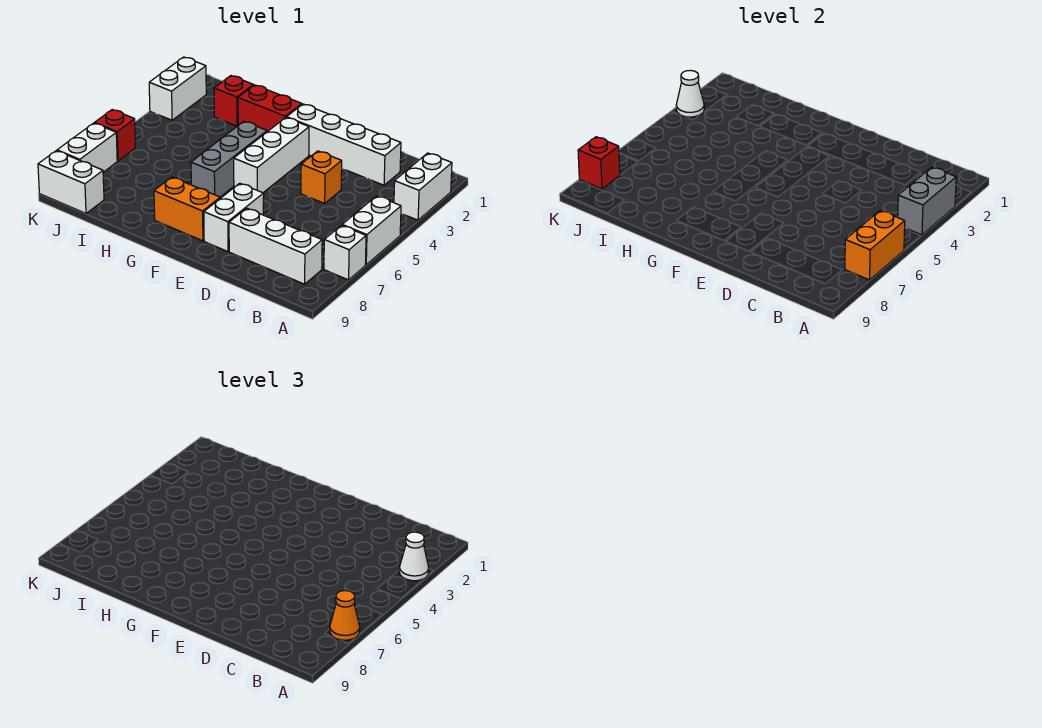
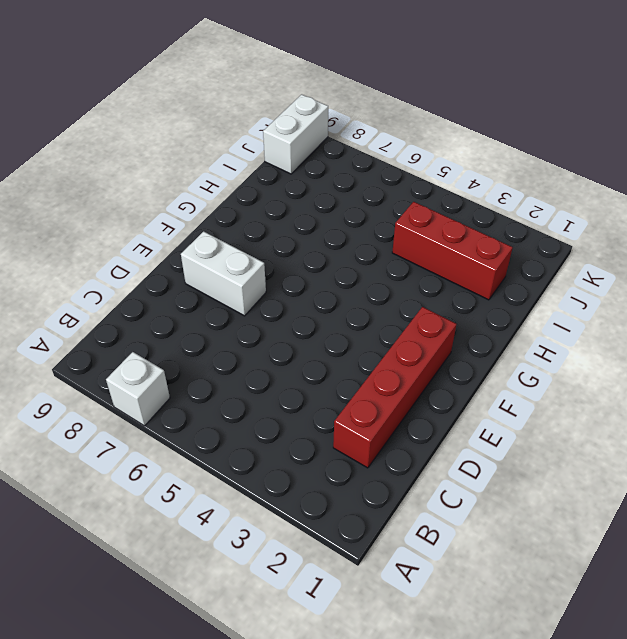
red brick C2:F2 level 1 -> white brick C2:F2 level 1
red brick I2:I4 level 1 -> red brick I2 level 1
none -> white brick A2:A3 level 1
none -> white brick A5:A6 level 1
none -> white brick B8:D8 level 1

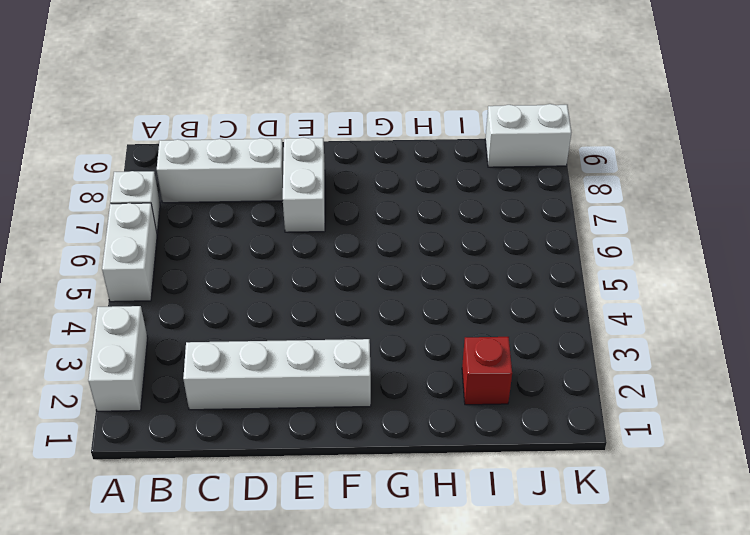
none -> orange brick D4 level 1
none -> white brick F3:F5 level 1
none -> orange brick F8:G8 level 1

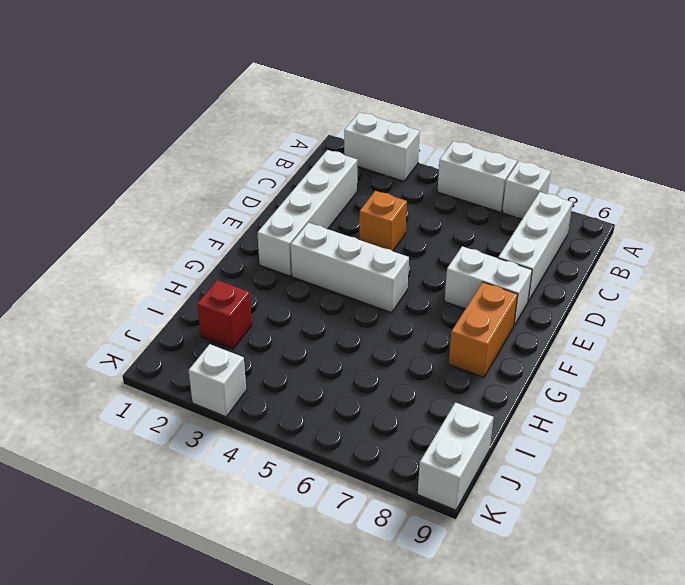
white brick K3 level 1 -> white brick K2:K3 level 1
none -> red brick G2:H2 level 1
none -> grey brick G4:G6 level 1
none -> red brick K6 level 1

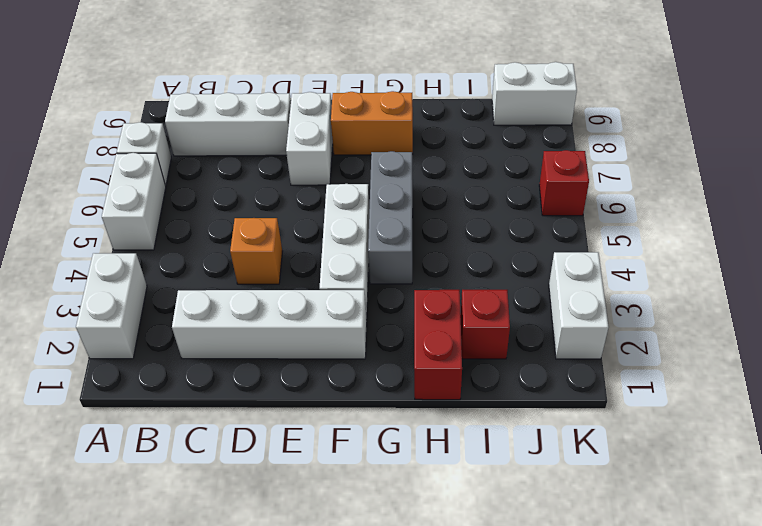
red brick H1:H2 level 1 -> red brick G2:H2 level 1
none -> white brick K7:K8 level 1
none -> grey brick A3:A4 level 2
none -> orange brick A6:A7 level 2

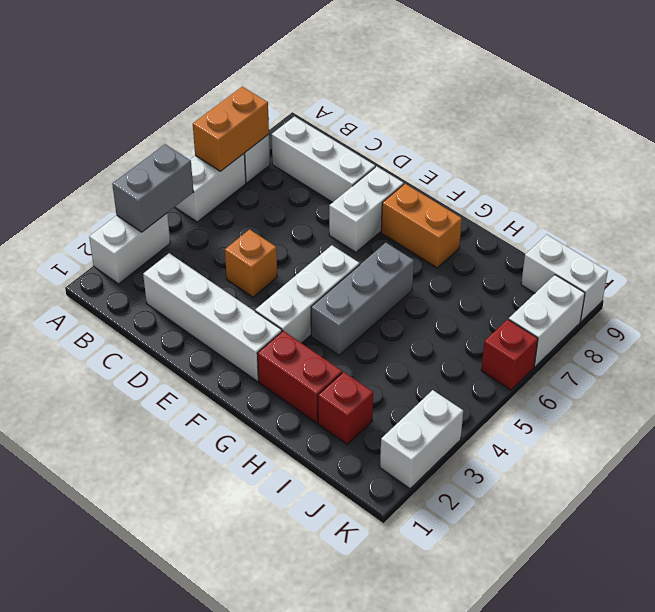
none -> white cone K3 level 2
none -> red brick K8 level 2
none -> white cone A3 level 3

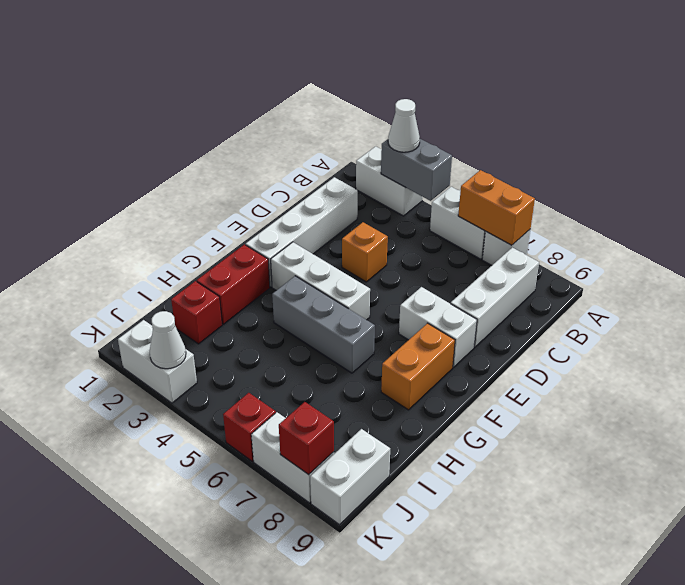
none -> orange cone A7 level 3

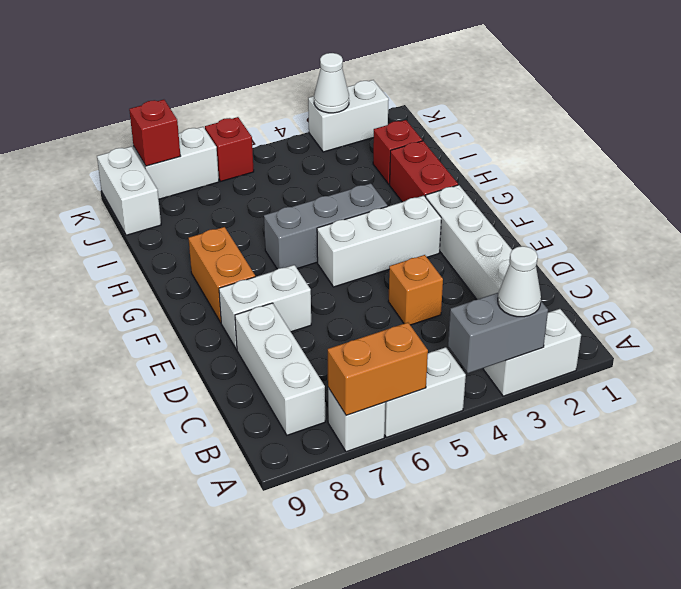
none -> orange cone A7 level 3

